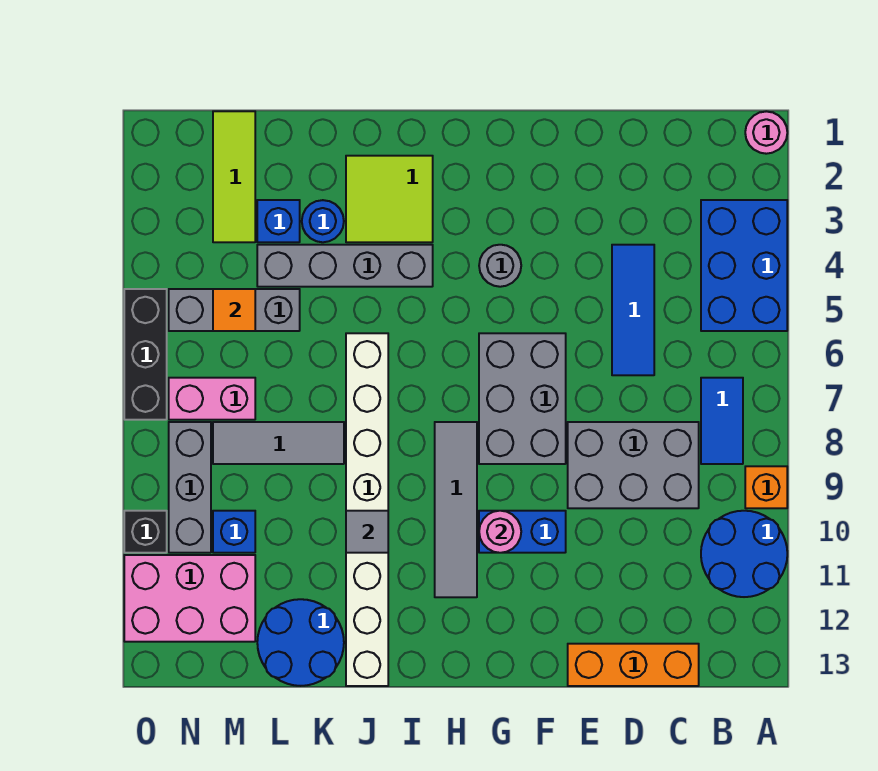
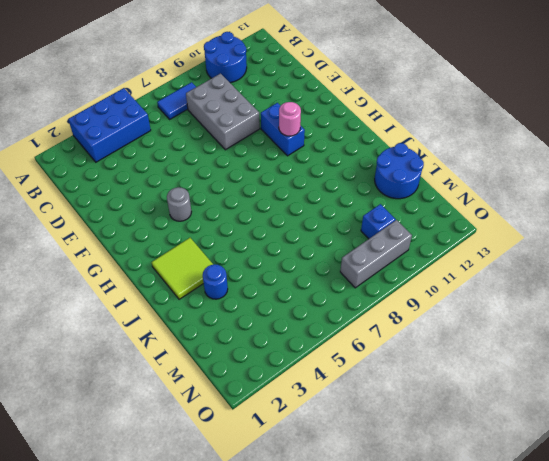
none -> pink round brick A1 level 1
none -> orange brick A9 level 1
none -> orange brick C13:E13 level 1
none -> blue tile D4:D6 level 1

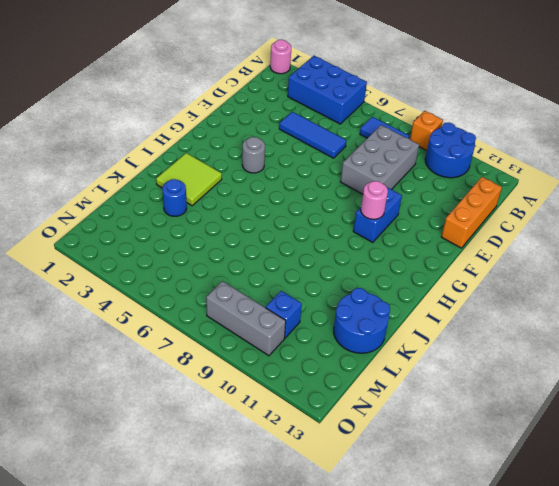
none -> grey brick F6:G8 level 1
none -> grey tile H8:H11 level 1
none -> grey brick I4:L4 level 1
none -> white brick J6:J13 level 1

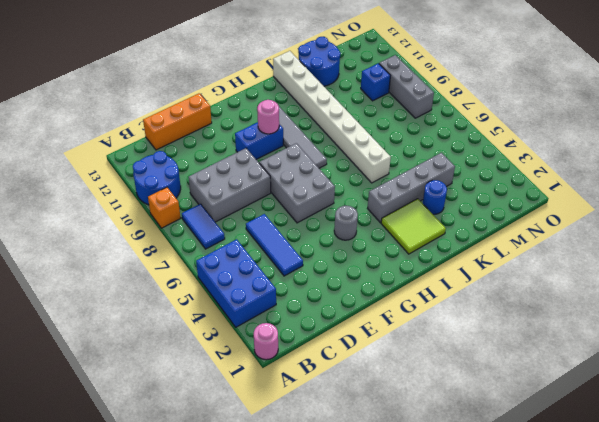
none -> grey tile K8:M8 level 1
none -> blue brick L3 level 1
none -> grey brick L5:N5 level 1
none -> lime tile M1:M3 level 1

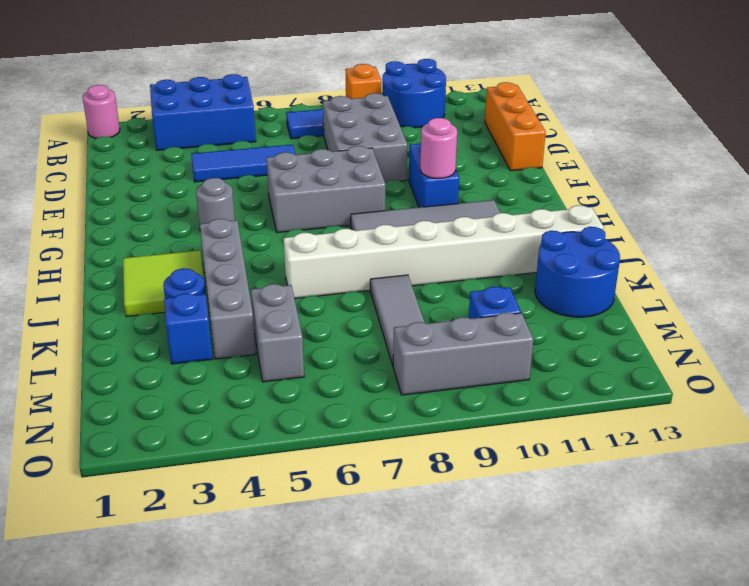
grey brick L5:M5 level 1 -> grey brick L5:N5 level 1
none -> lime tile M1:M3 level 1
none -> pink brick M7:N7 level 1
none -> pink brick M11:O12 level 1
none -> black brick O5:O7 level 1

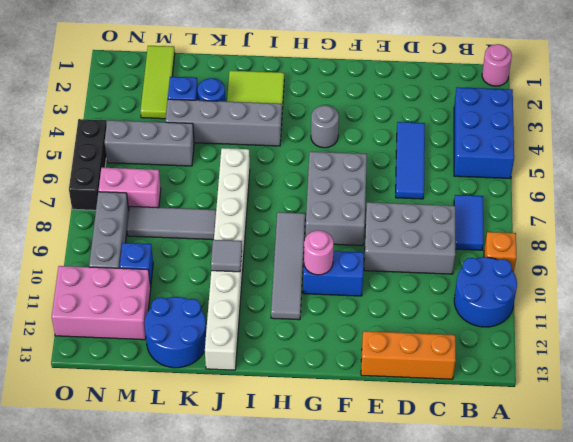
none -> black brick O10 level 1
none -> orange tile M5 level 2

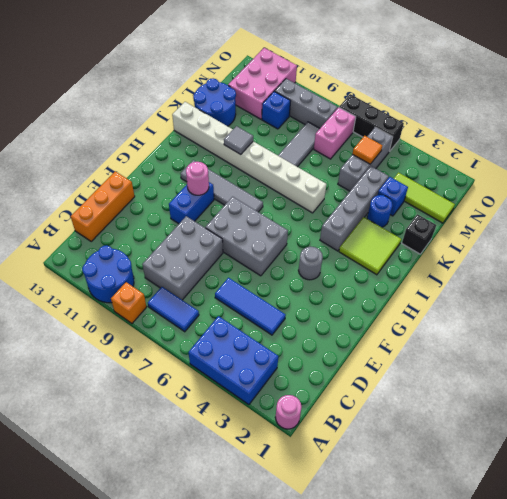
black brick K1 level 1 -> black brick O10 level 1

